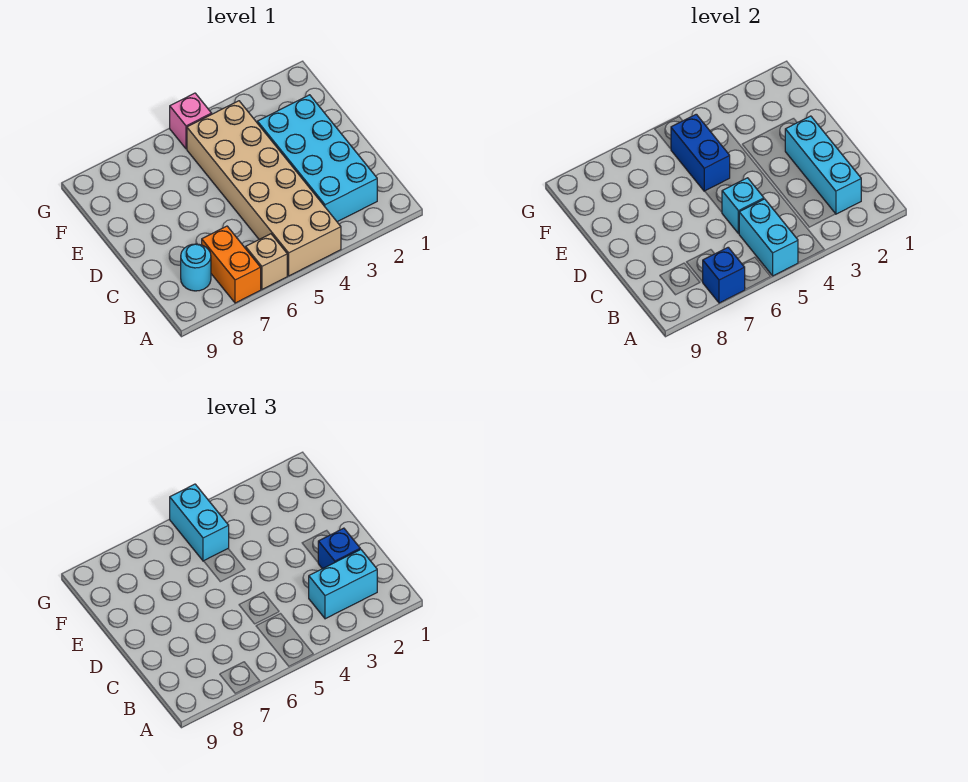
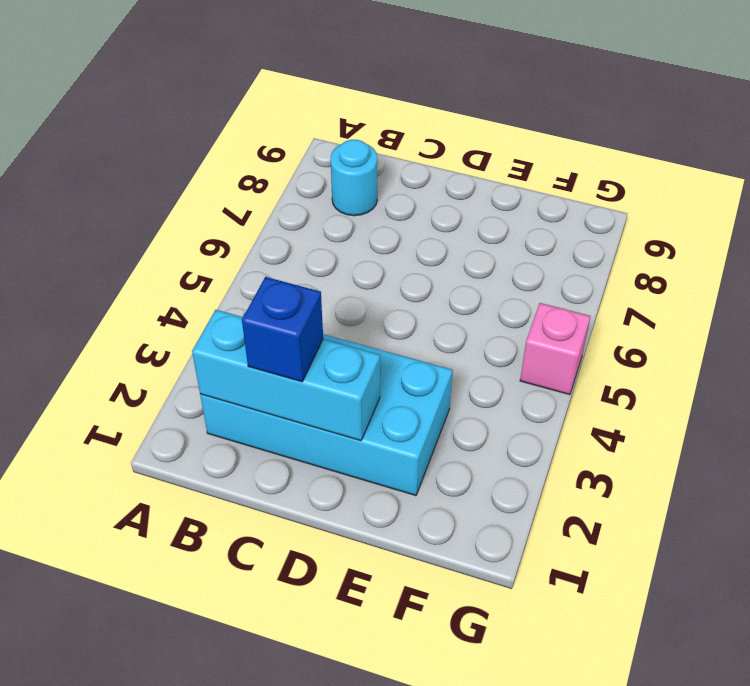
none -> tan brick A4:F5 level 1
none -> tan brick A6 level 1
none -> orange brick A7:B7 level 1

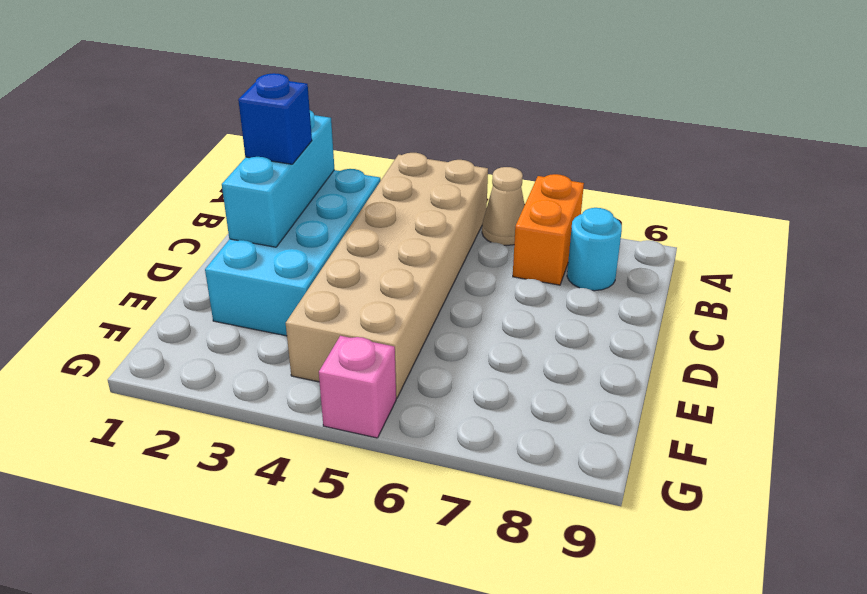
tan cone A6 level 1 -> tan brick A6 level 1
none -> cyan brick A5:B5 level 2
none -> blue brick A7 level 2
none -> cyan brick C5 level 2

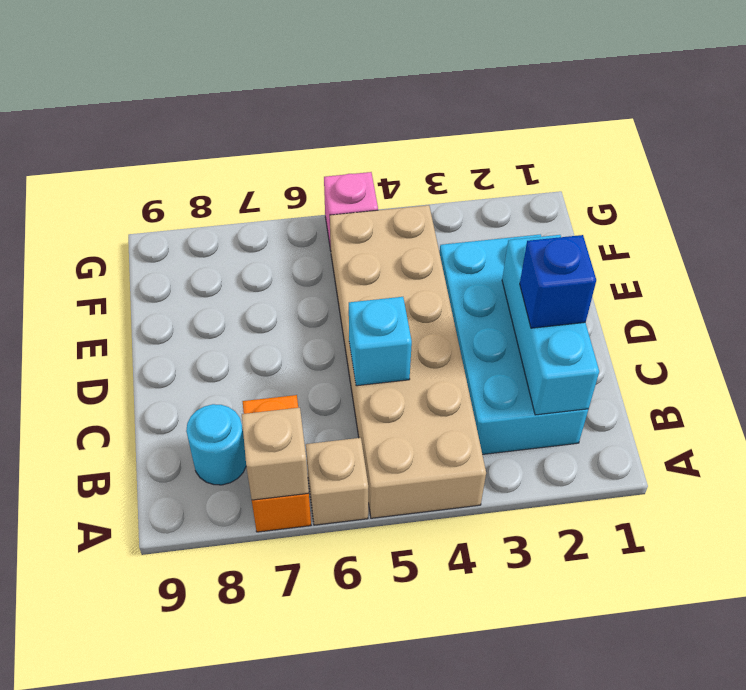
tan brick A7 level 2 -> blue brick A7 level 2
none -> cyan brick A5:B5 level 2
none -> blue brick E5:F5 level 2
none -> cyan brick B2:B3 level 3

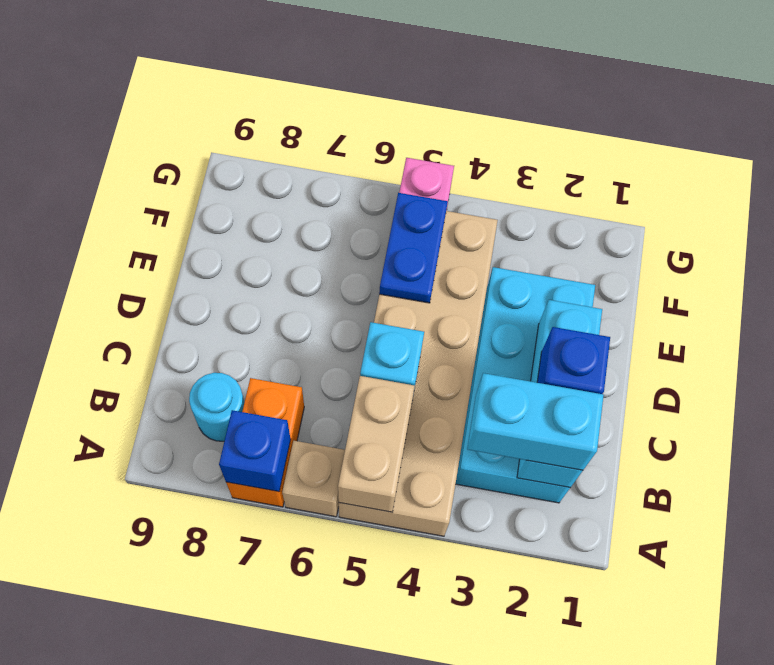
tan brick A5:B5 level 2 -> cyan brick A5:B5 level 2
blue plate E5:F5 level 2 -> blue brick E5:F5 level 2
none -> cyan brick F5:G5 level 3

